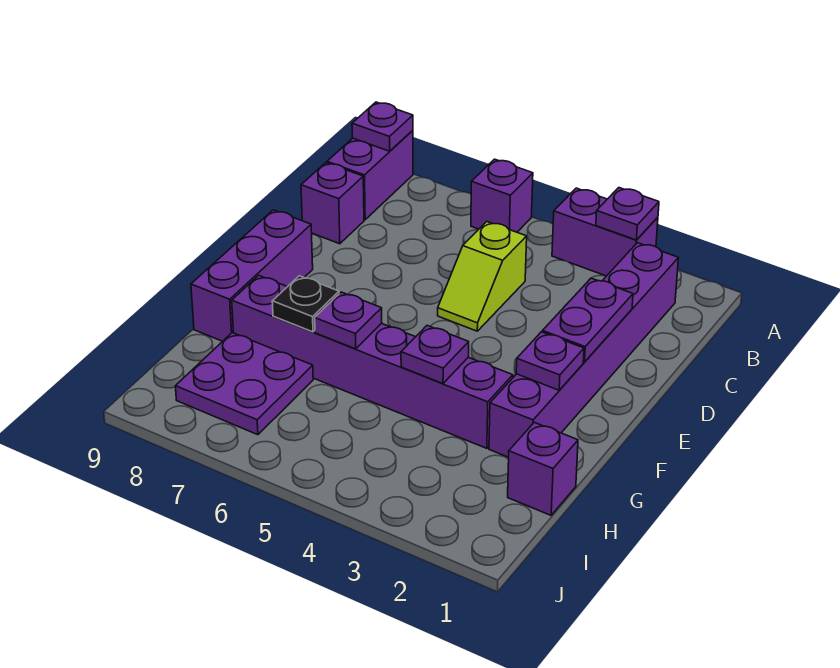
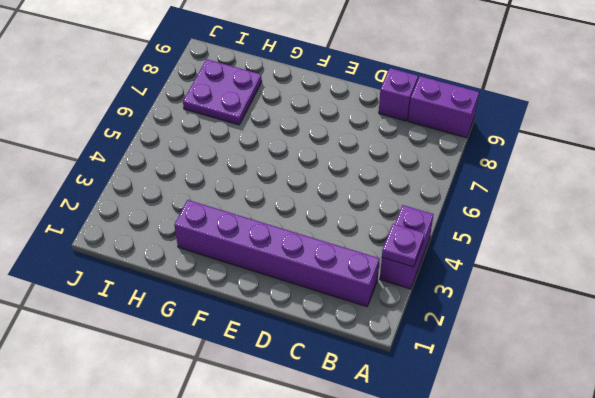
none -> purple brick A6 level 1
none -> lime slope C5:D5 level 1 top C
none -> purple brick E9:G9 level 1

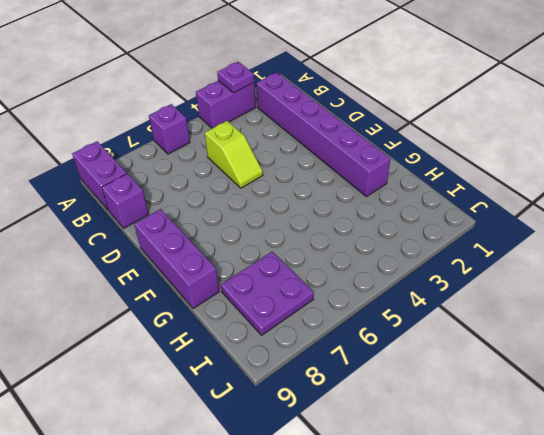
none -> purple brick G3:G8 level 1
none -> purple brick H1 level 1
none -> purple plate A9 level 2

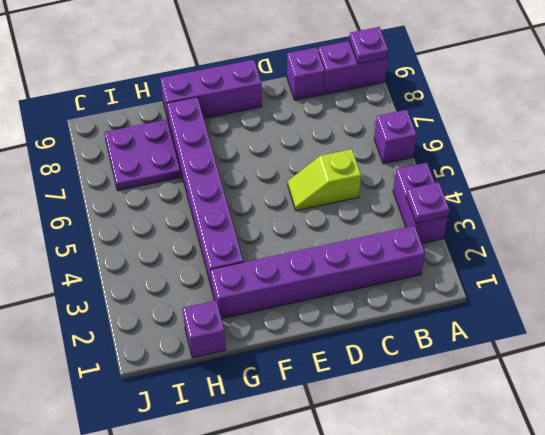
none -> purple plate D2:E2 level 2
none -> purple plate F2 level 2
none -> purple plate G4 level 2

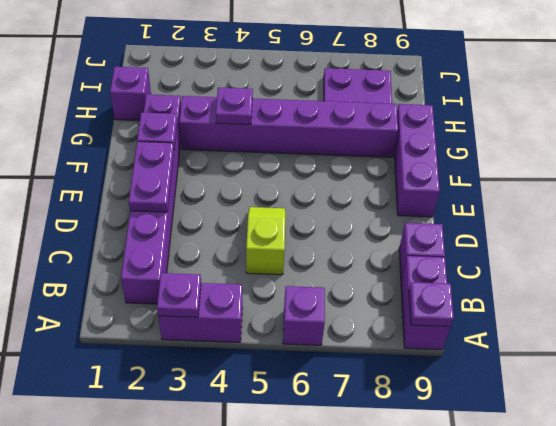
none -> purple plate G6 level 2
none -> black plate G7 level 2

